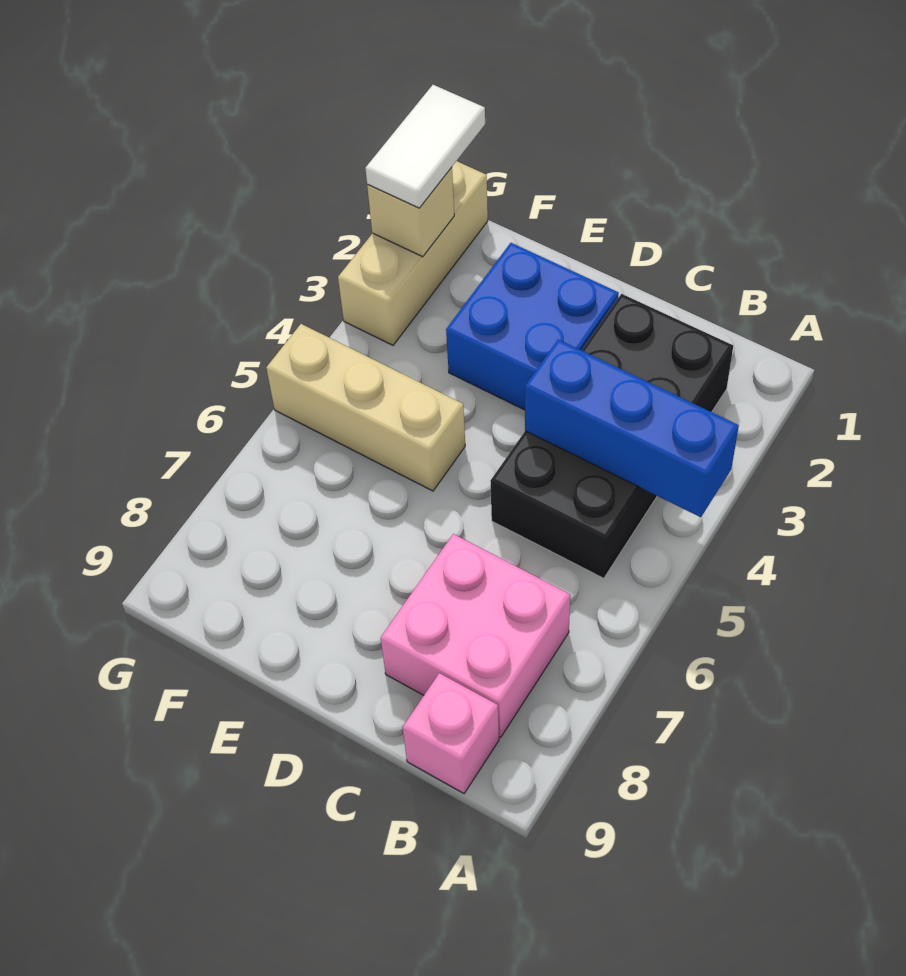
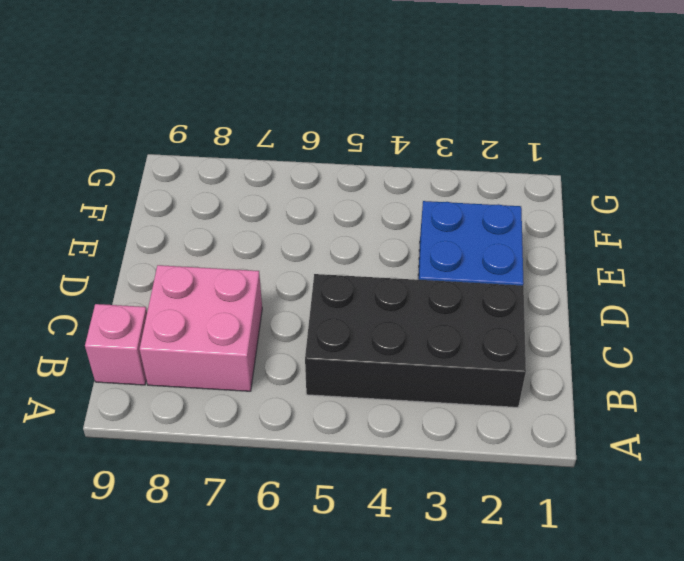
none -> tan brick E5:G5 level 1
none -> tan brick G1:G3 level 1

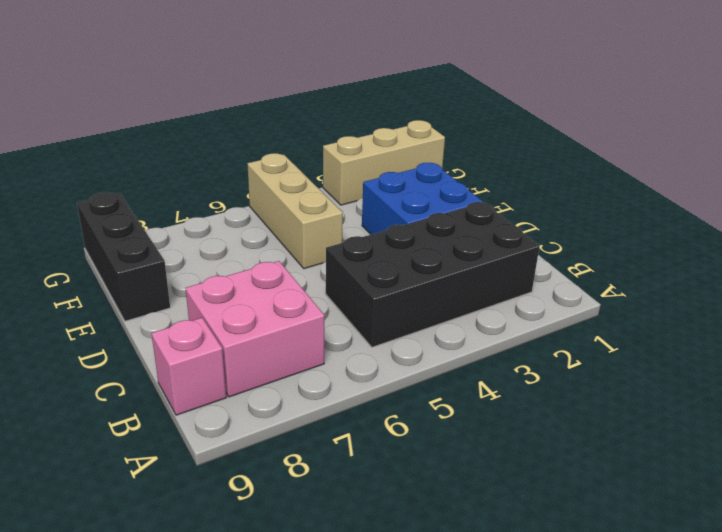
black brick E9:G9 level 1 -> none
none -> blue brick A4:C4 level 2
none -> tan brick G2 level 2

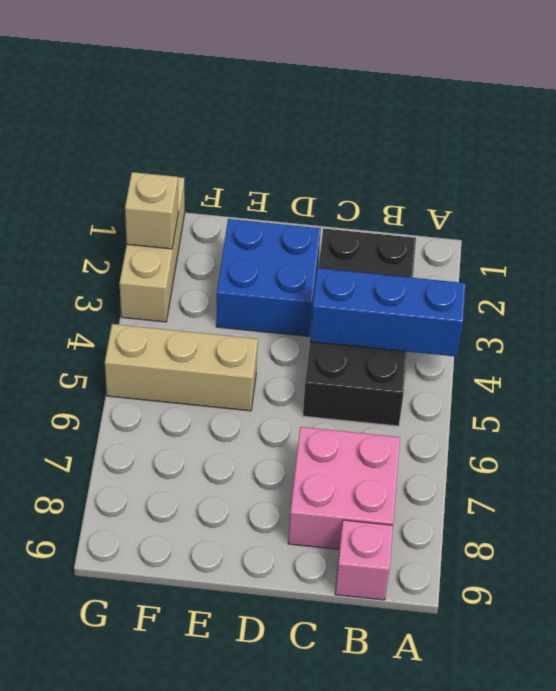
none -> white tile G1:G2 level 3

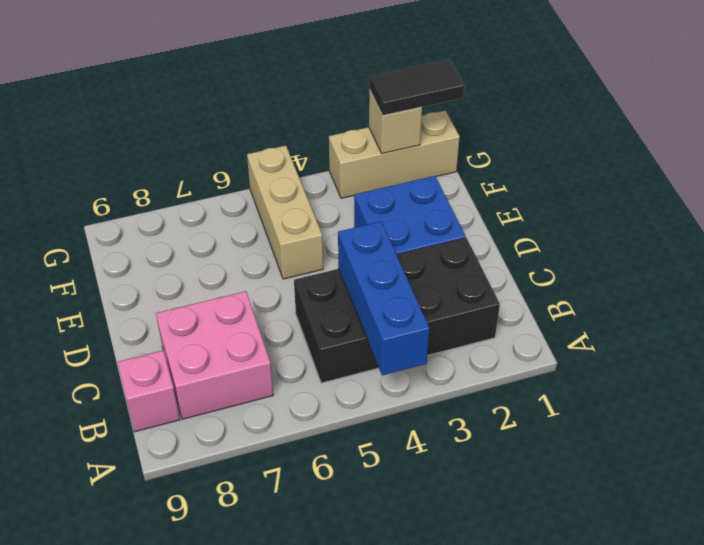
black tile G1:G2 level 3 -> white tile G1:G2 level 3

